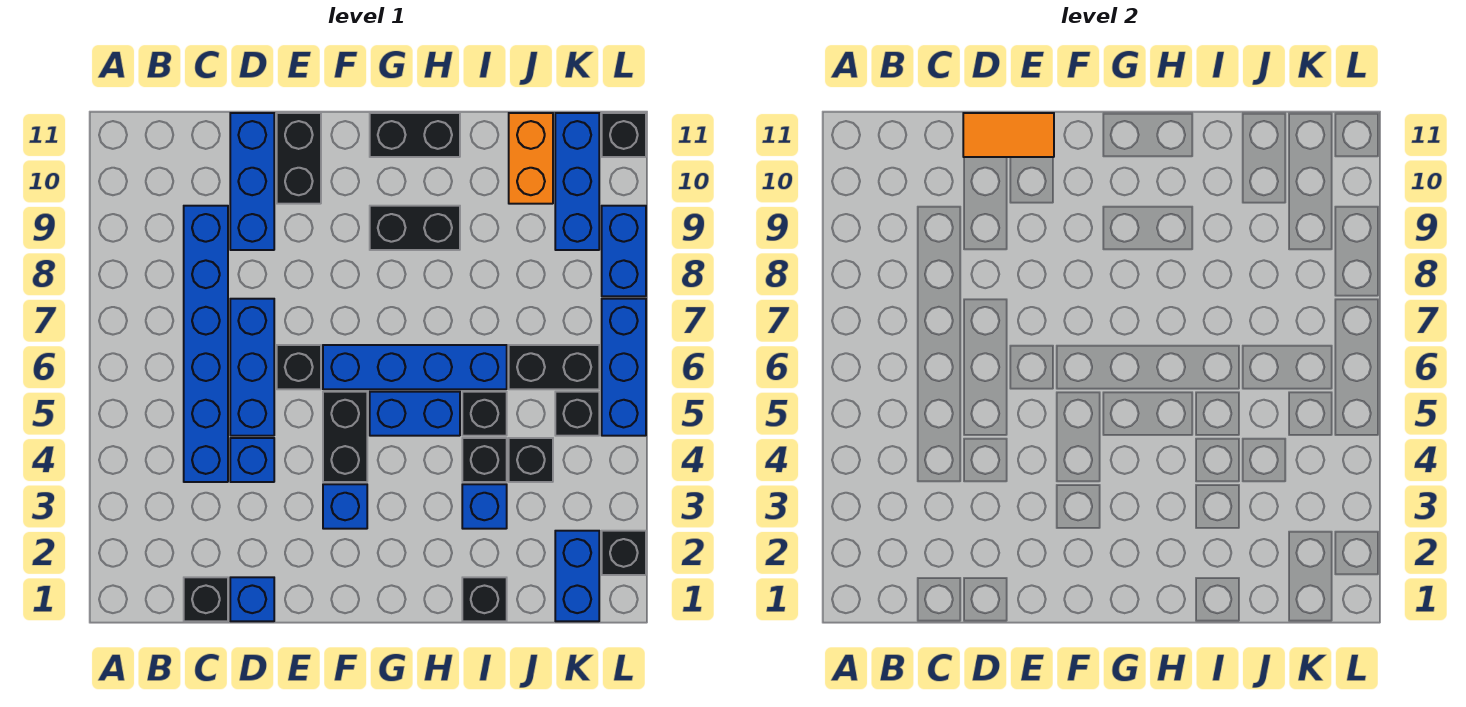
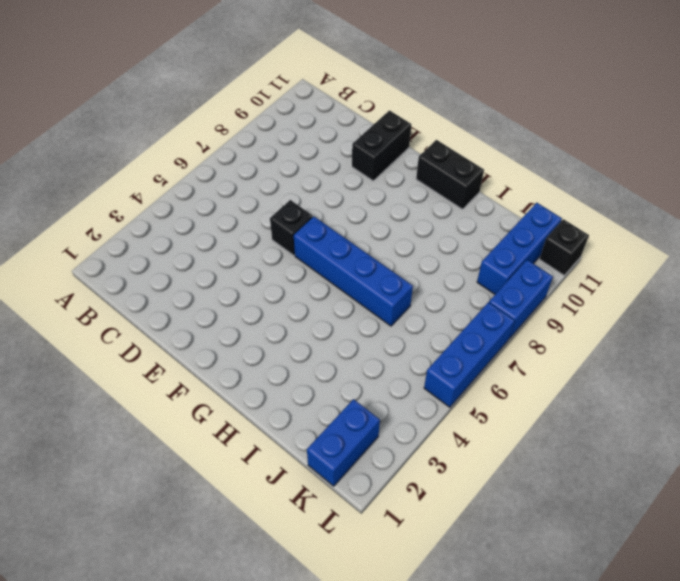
none -> black brick C1 level 1
none -> blue brick C4:C9 level 1
none -> blue brick D1 level 1

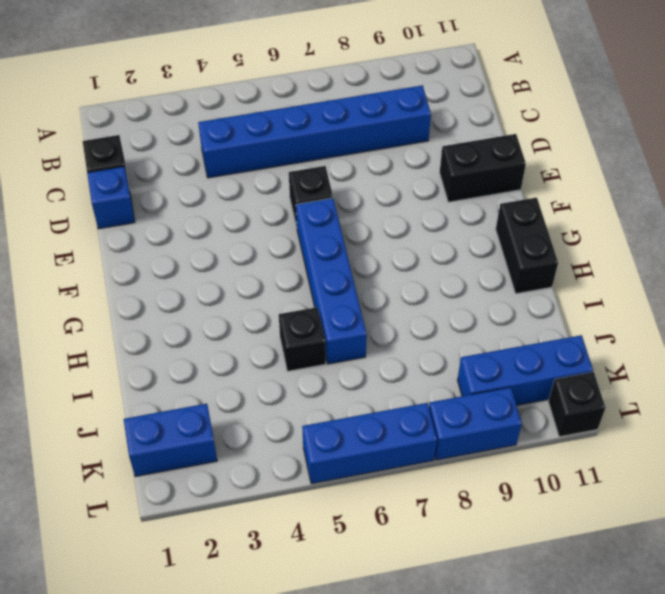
none -> blue brick D4 level 1
none -> blue brick D5:D7 level 1
none -> blue brick D9:D11 level 1

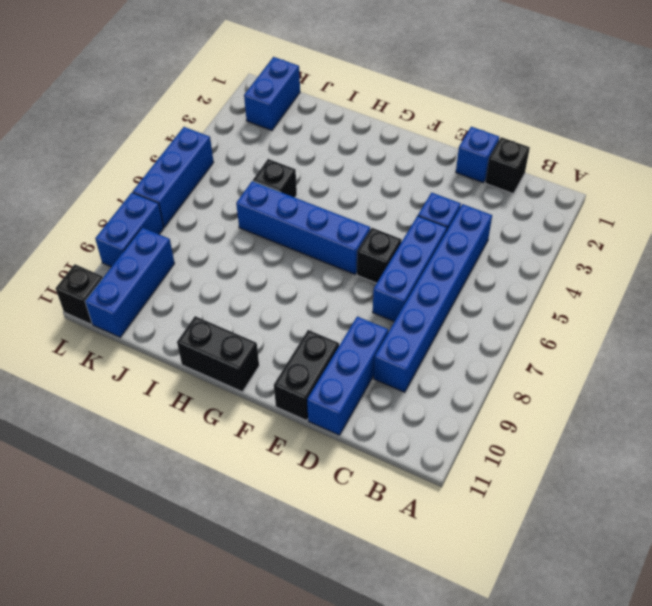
none -> blue brick F3 level 1
none -> black brick F4:F5 level 1
none -> blue brick G5:H5 level 1

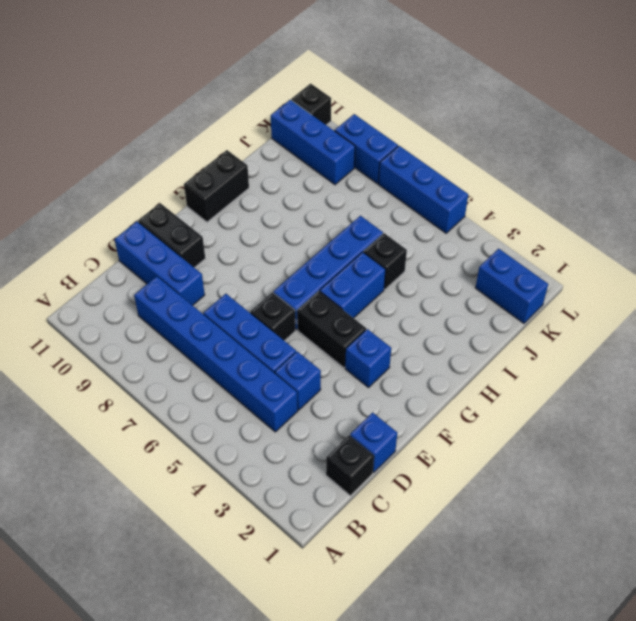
none -> black brick G9:H9 level 1
none -> black brick I1 level 1
none -> blue brick I3 level 1

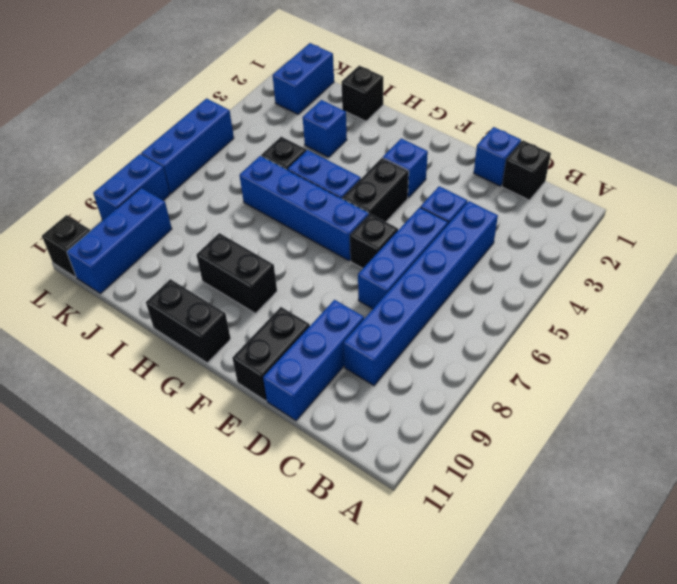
none -> black brick I4 level 1
none -> black brick J4 level 1
none -> black brick J6:K6 level 1

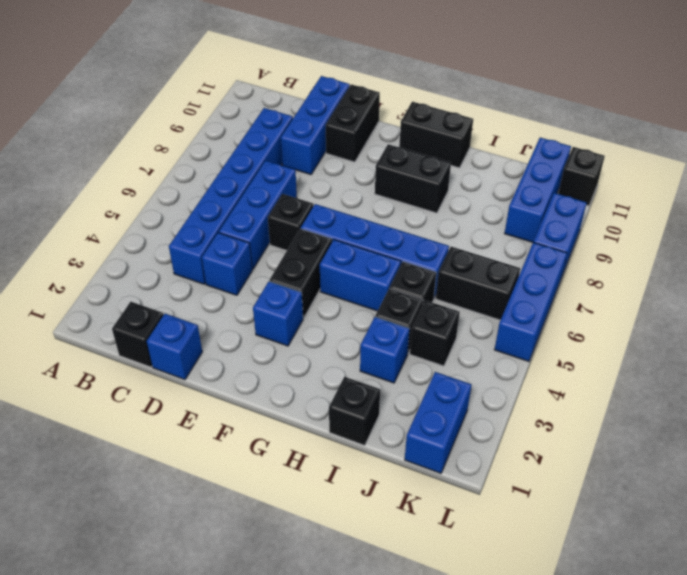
none -> orange brick J10:J11 level 1
none -> black brick K5 level 1
none -> black brick L2 level 1

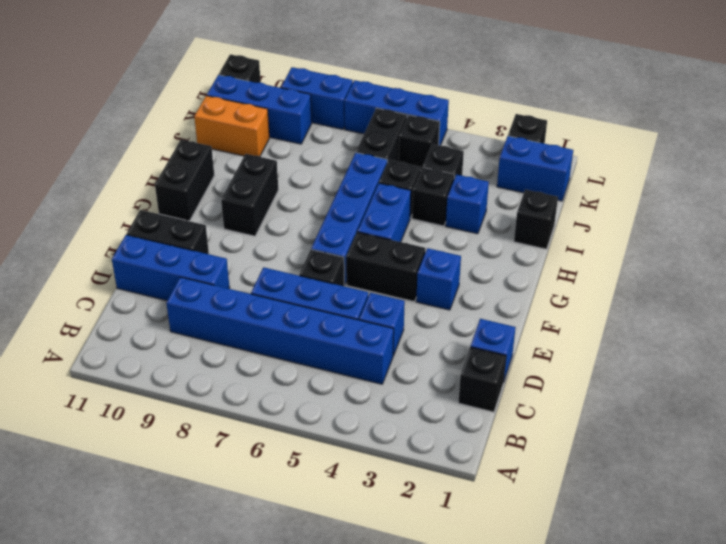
none -> orange tile D11:E11 level 2

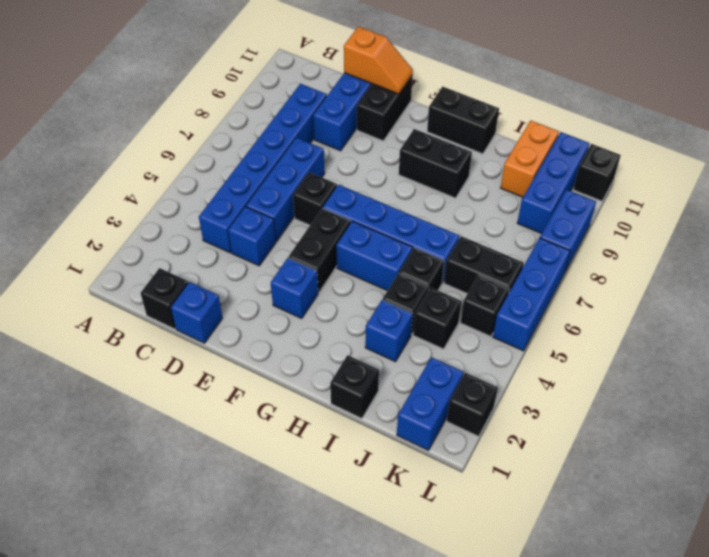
orange slope D11:E11 level 2 top D -> orange tile D11:E11 level 2

